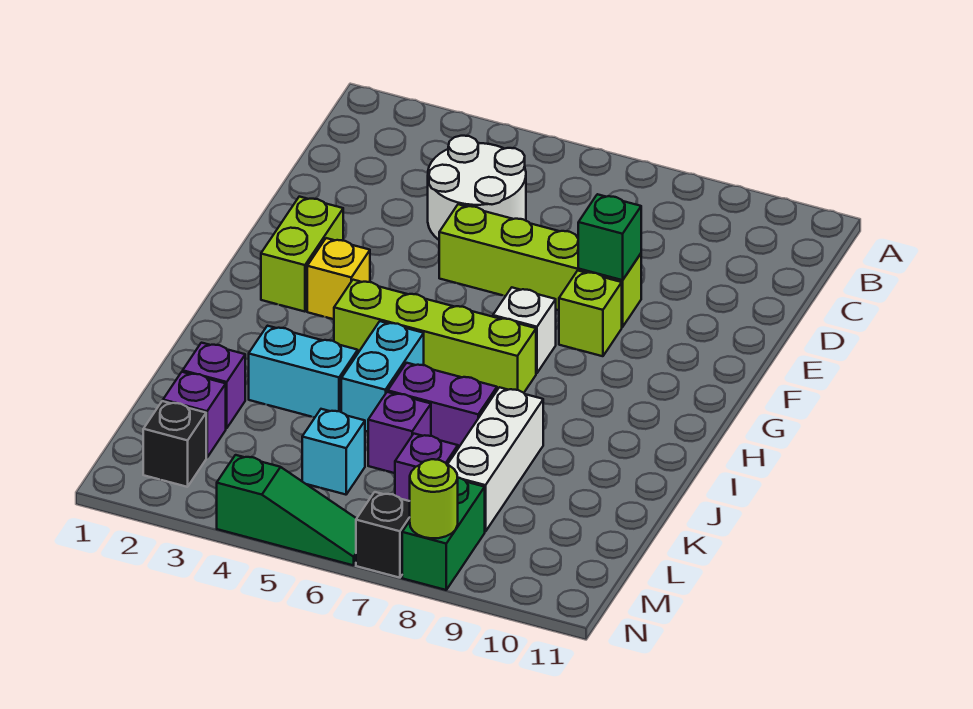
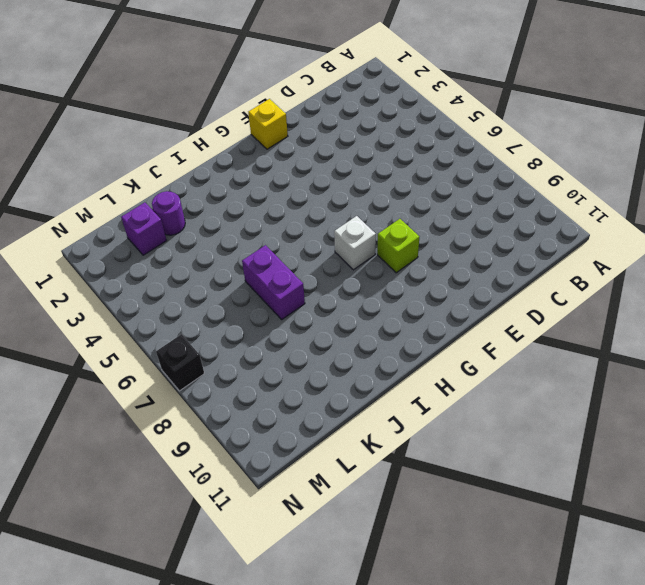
yellow brick F1 level 1 -> yellow brick G3 level 1
purple round brick K2 level 1 -> purple brick K2 level 1
none -> white round brick C4:D5 level 1
none -> lime brick E5:E8 level 1
none -> lime brick F2:G2 level 1

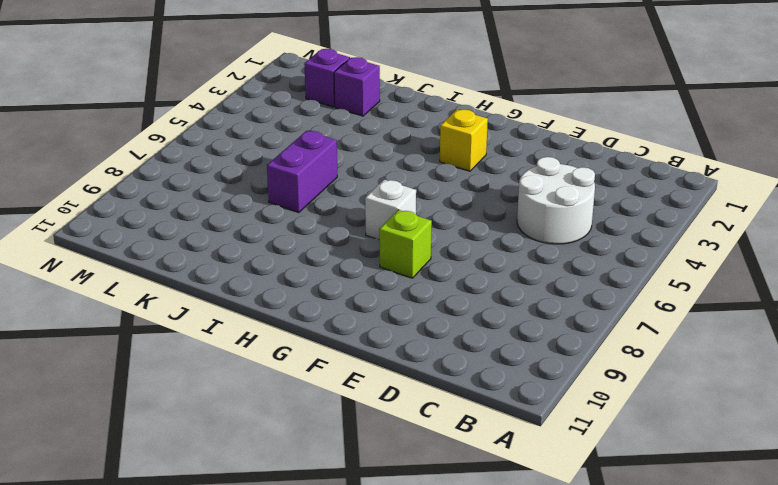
none -> lime brick E5:E8 level 1
none -> lime brick F2:G2 level 1
none -> lime brick H4:H7 level 1

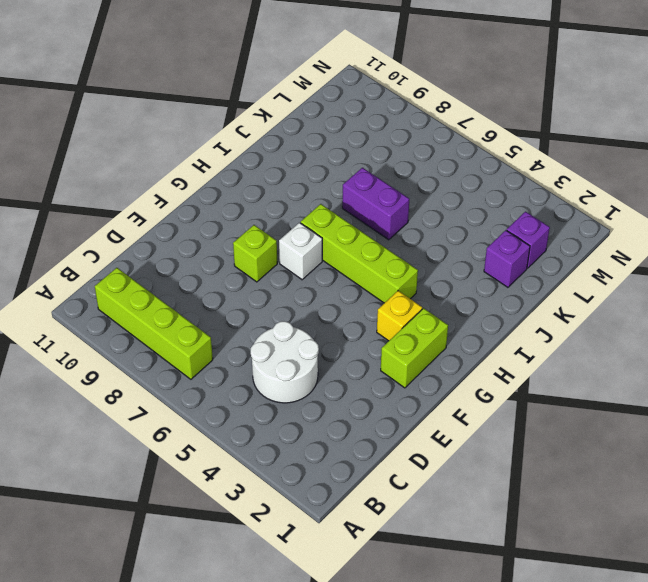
lime brick B7:B10 level 1 -> lime brick E5:E8 level 1
none -> cyan brick I5:J5 level 1
none -> cyan brick J3:J4 level 1
none -> white brick J8:L8 level 1

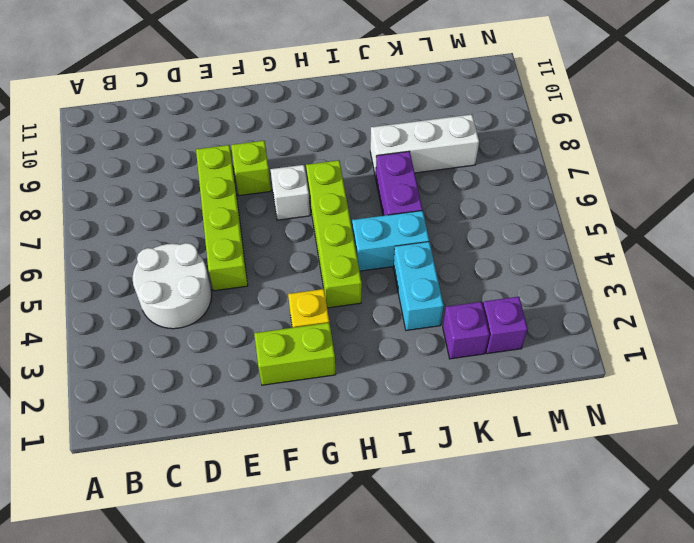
none -> purple brick K6 level 1
none -> cyan brick L5 level 1
none -> purple brick L7 level 1

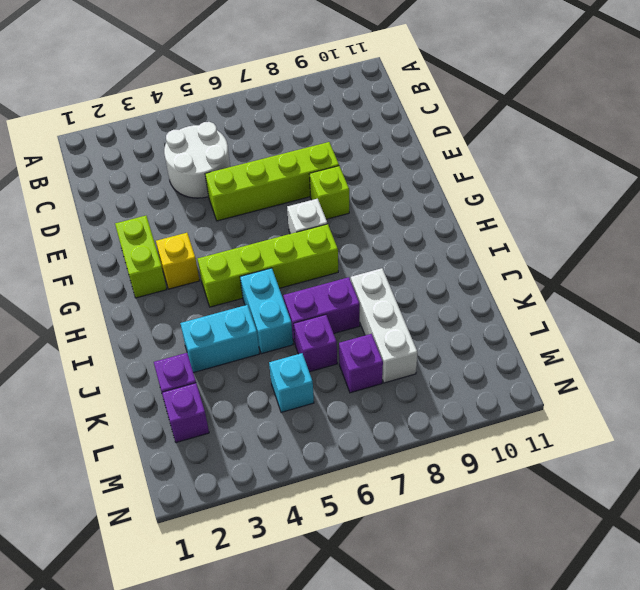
none -> black brick M2 level 1
none -> green brick M8:N8 level 1
none -> green slope N4:N6 level 1 top 4

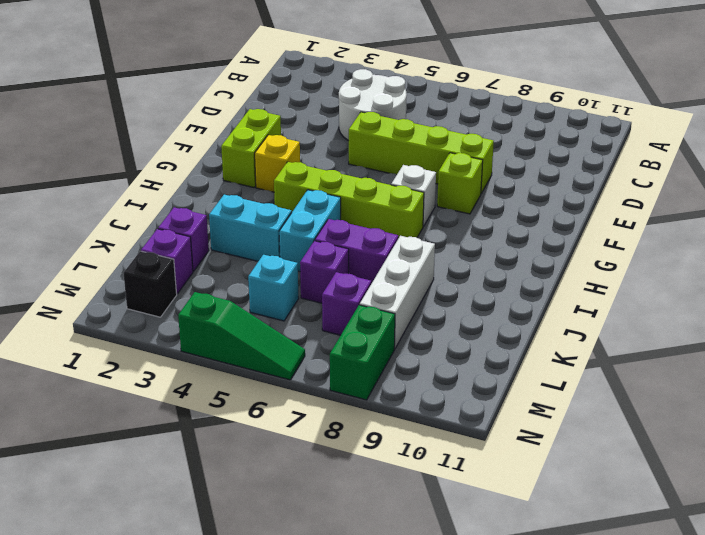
none -> black brick N7 level 1
none -> green brick E8 level 2
none -> lime round brick N8 level 2

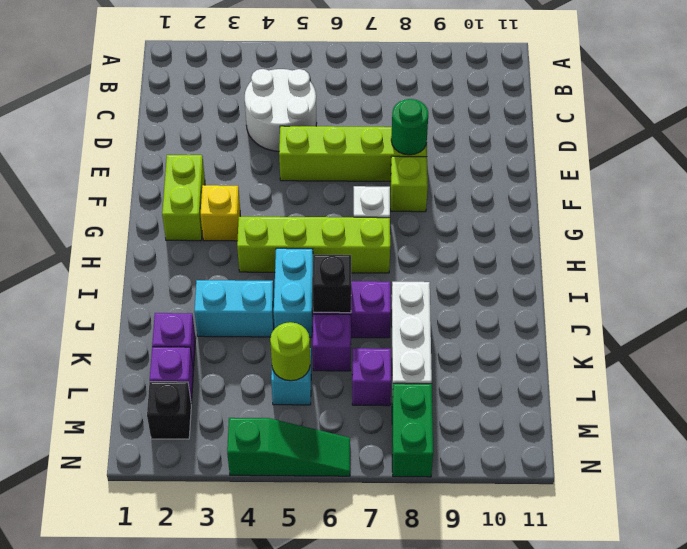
green round brick E8 level 2 -> green brick E8 level 2
black brick J6 level 2 -> black brick N7 level 1
lime round brick L5 level 2 -> lime round brick N8 level 2

